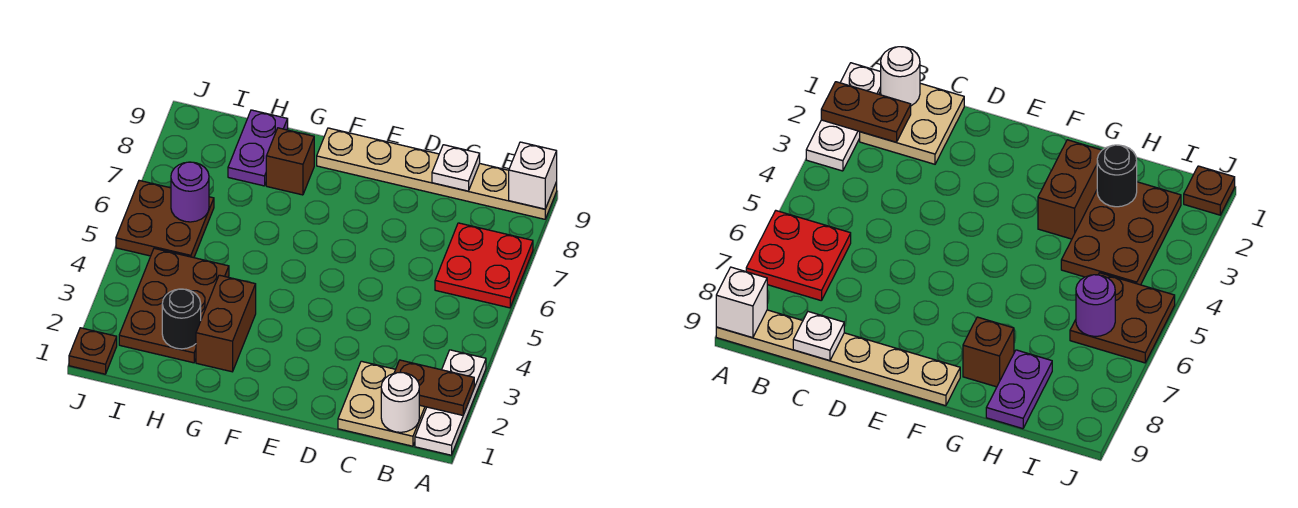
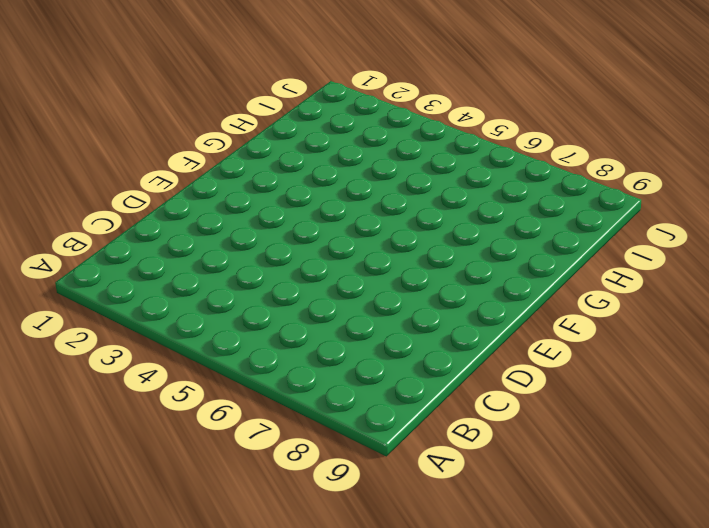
none -> white plate A1:A3 level 1
none -> red plate A6:B7 level 1
none -> tan plate A9:F9 level 1

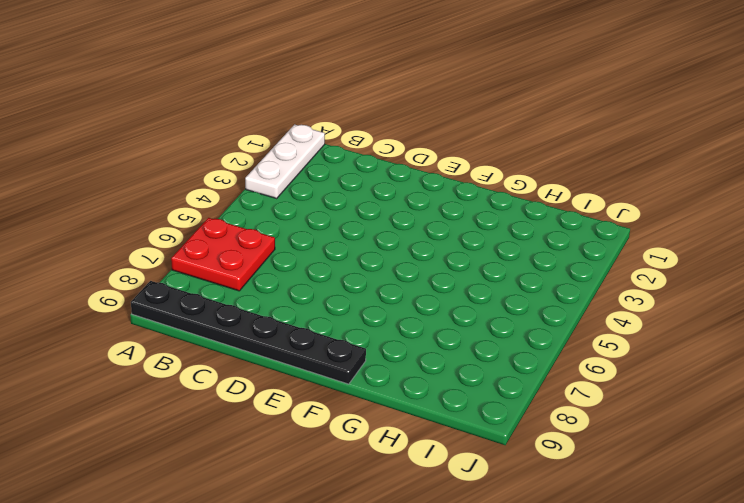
black plate A9:F9 level 1 -> tan plate A9:F9 level 1
none -> tan plate B1:C2 level 1
none -> brown brick G2:G3 level 1
none -> brown brick G8 level 1

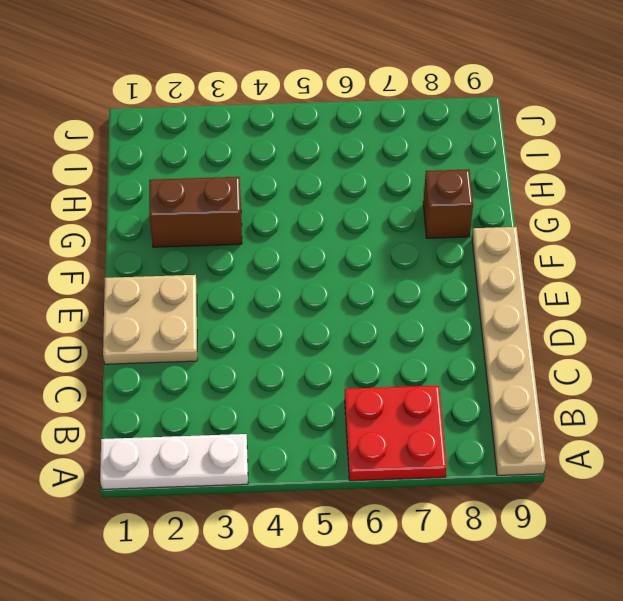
tan plate D1:E2 level 1 -> tan plate B1:C2 level 1
none -> brown plate H2:I4 level 1
none -> purple plate H8:H9 level 1
none -> brown plate I5:J6 level 1

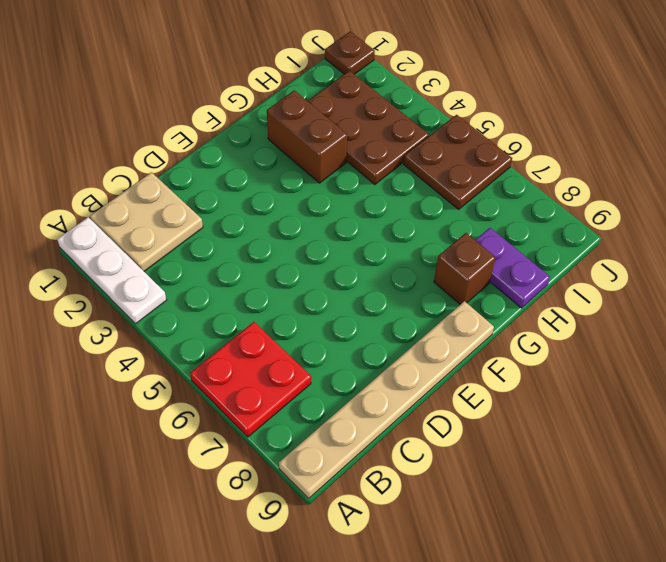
none -> brown plate A2:B2 level 2
none -> white brick A9 level 2
none -> white round brick B1 level 2

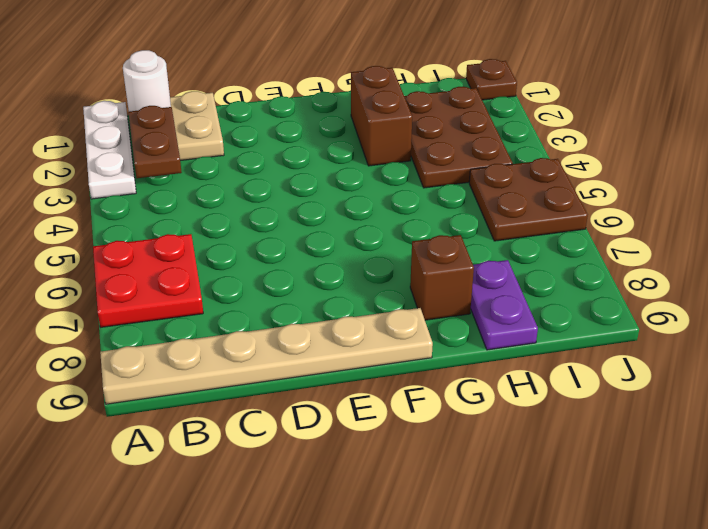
brown plate B2:B3 level 2 -> brown plate A2:B2 level 2
none -> white brick A9 level 2
none -> white plate C9 level 2
none -> black round brick H2 level 2

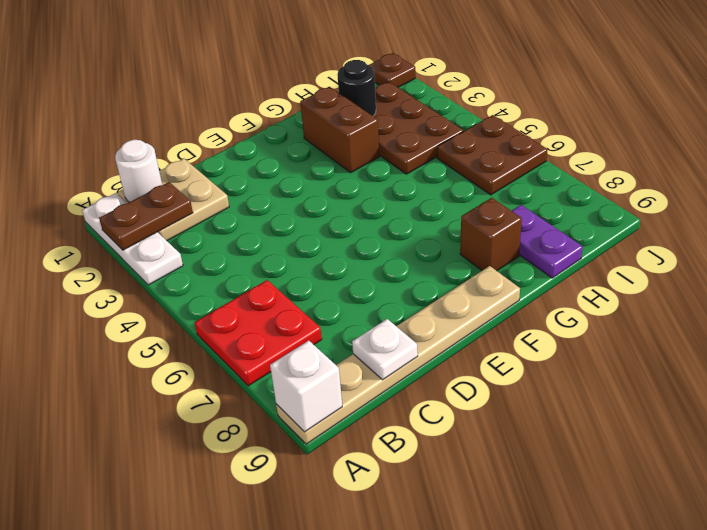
none -> purple round brick I6 level 2

